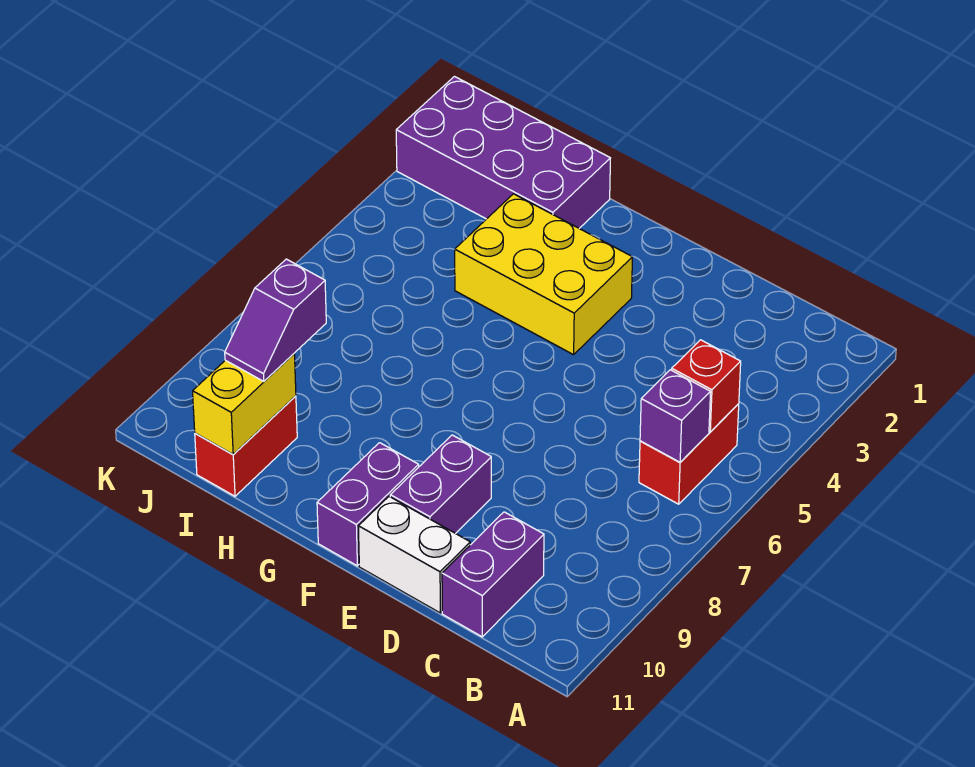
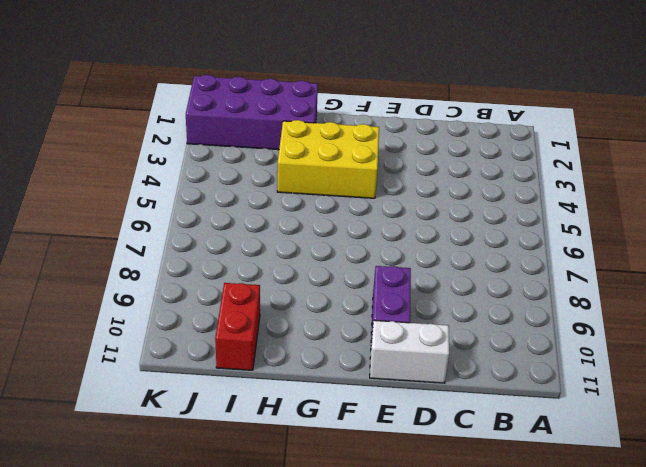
none -> red brick B5:B6 level 1
none -> purple brick C10:C11 level 1
none -> purple brick F10:F11 level 1

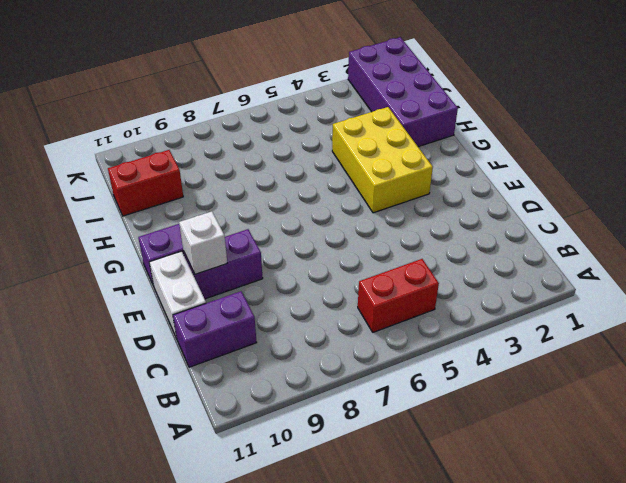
white brick E10 level 2 -> none
none -> red brick B5 level 2
none -> purple brick B6 level 2
none -> yellow brick I10:I11 level 2

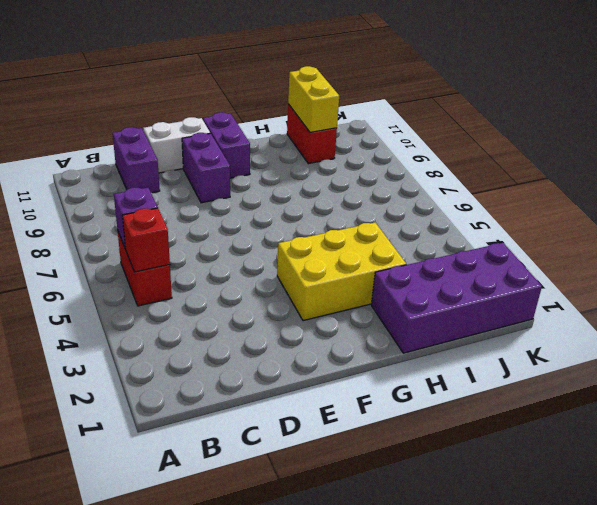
none -> purple slope I9:I10 level 3 top 9

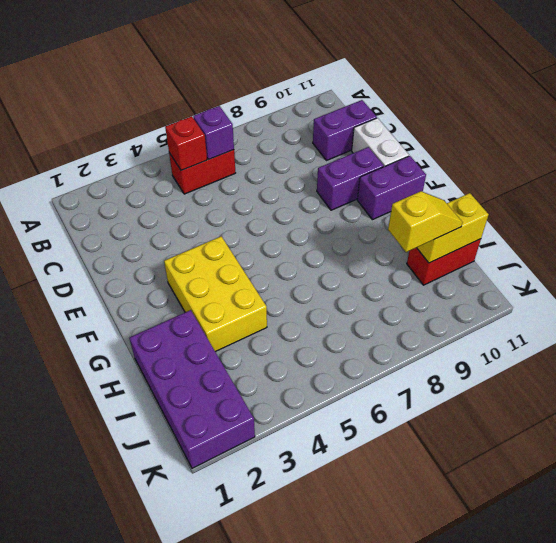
yellow slope I9:I10 level 3 top 9 -> purple slope I9:I10 level 3 top 9

